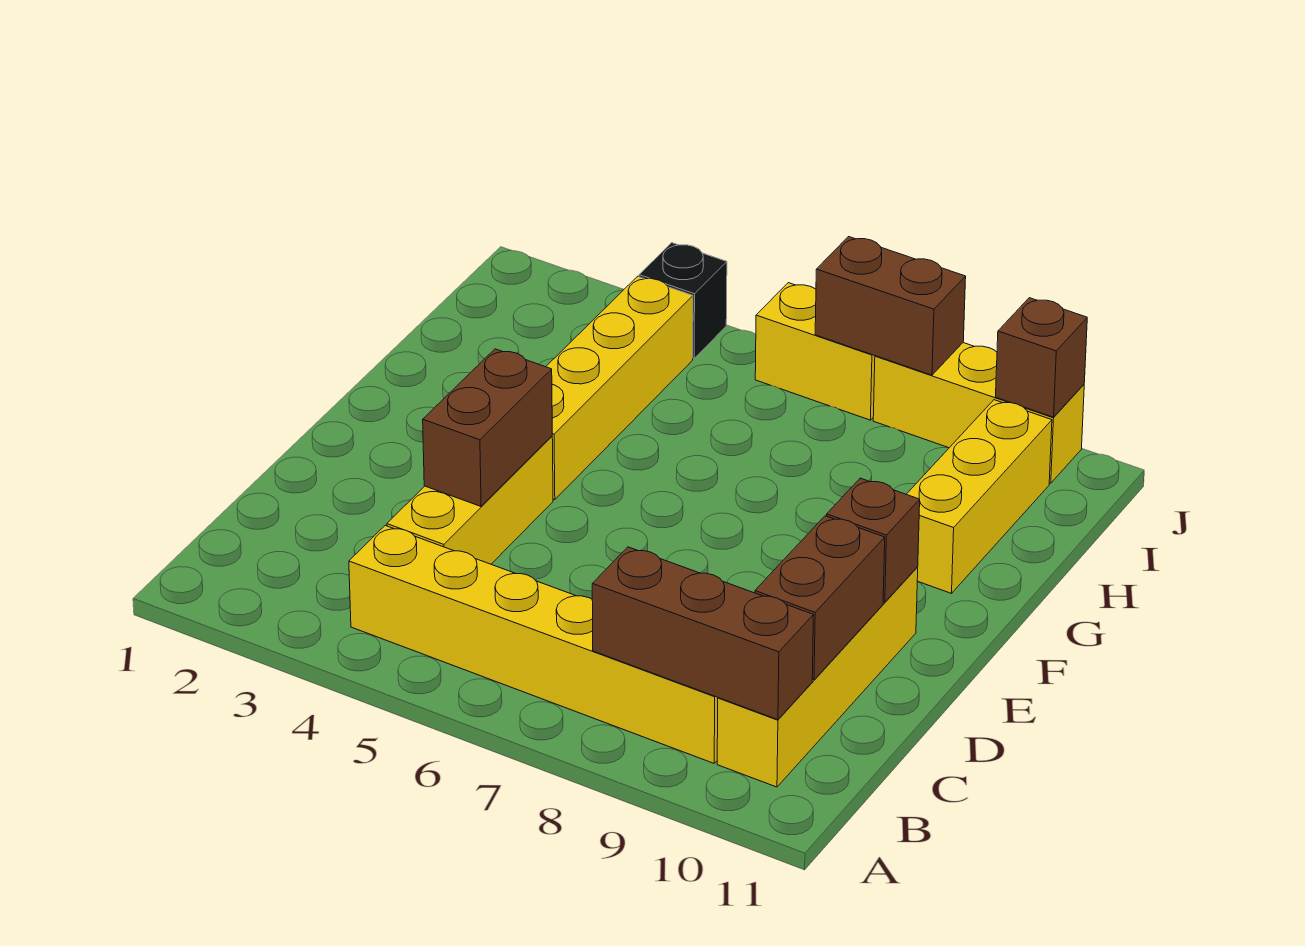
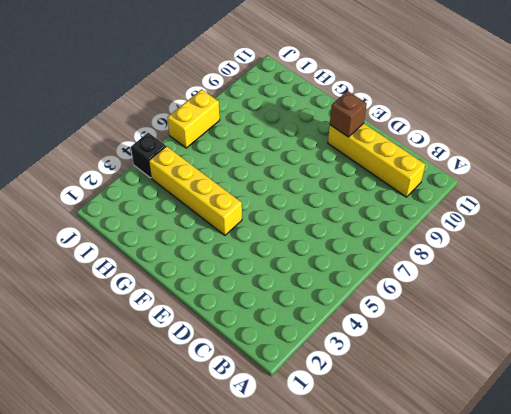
none -> yellow brick B4:B9 level 1
none -> yellow brick C4:E4 level 1
none -> yellow brick G10:I10 level 1

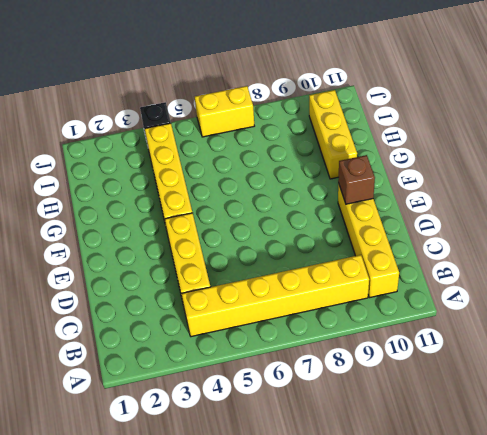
none -> yellow brick J8:J10 level 1
none -> brown brick B8:B10 level 2
none -> brown brick C10:D10 level 2

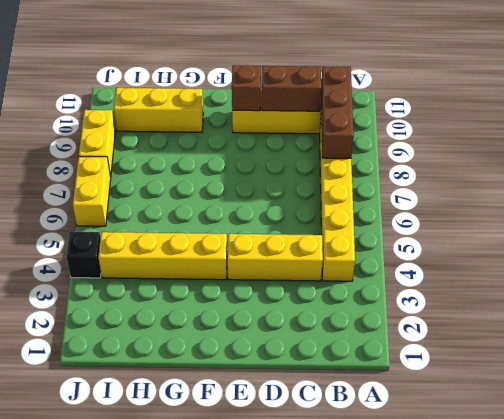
yellow brick J8:J9 level 1 -> yellow brick J8:J10 level 1
none -> brown brick D4:E4 level 2
none -> brown brick J7:J8 level 2
none -> brown brick J10 level 2

